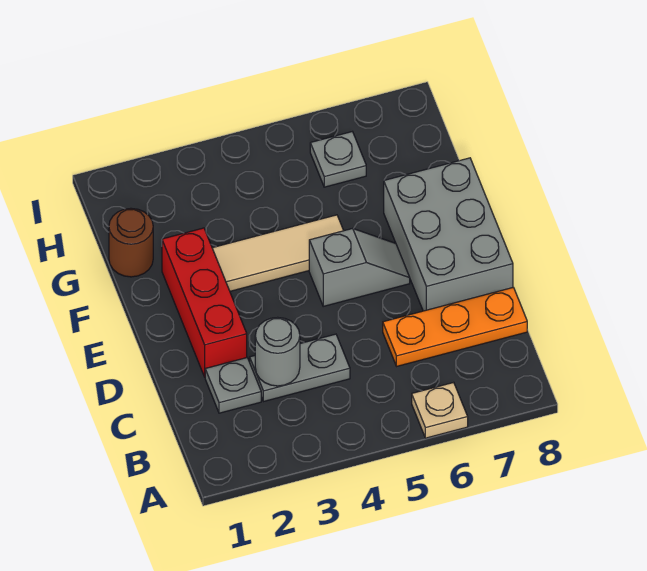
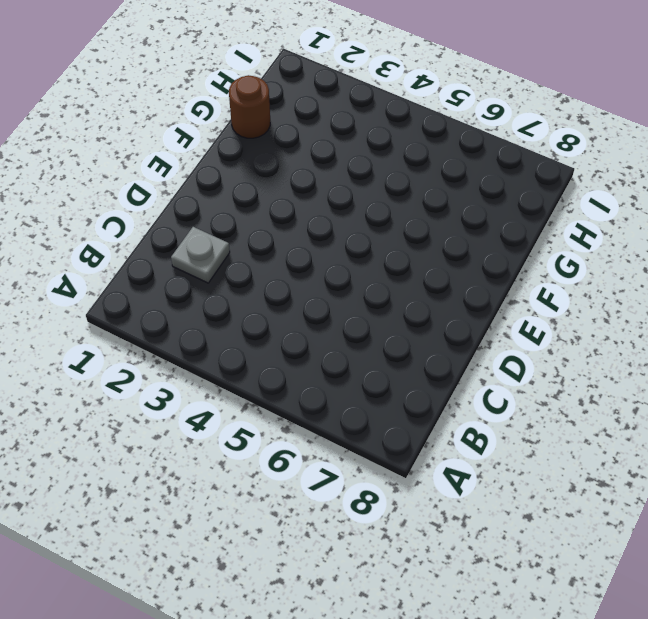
none -> tan plate A6 level 1
none -> grey plate C3:C4 level 1

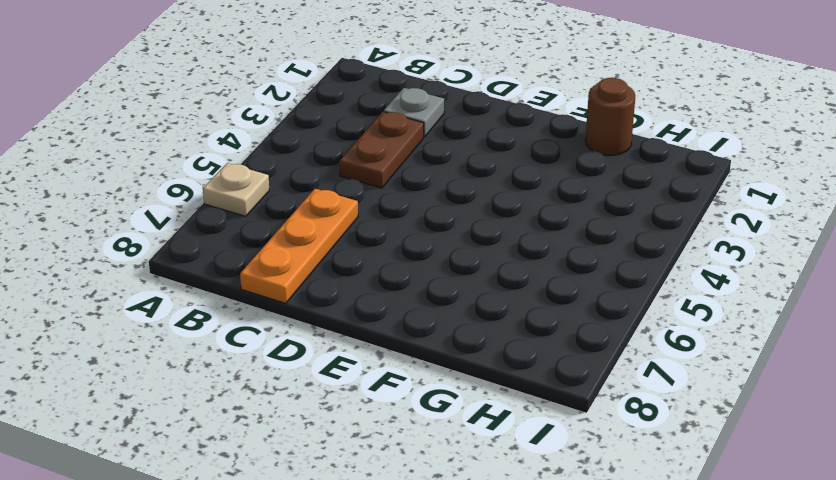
brown plate C3:C4 level 1 -> grey plate C3:C4 level 1
none -> red brick D2:F2 level 1
none -> grey brick D7:F8 level 1

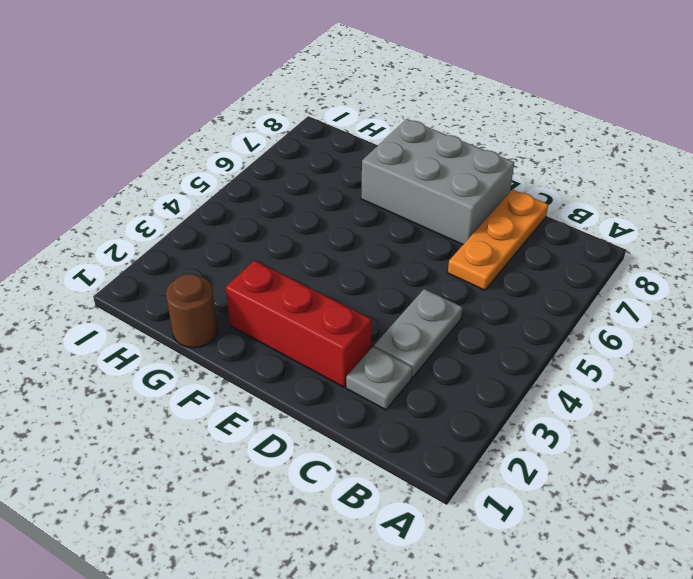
none -> tan plate A6 level 1
none -> grey slope E5:E6 level 1 top 5

